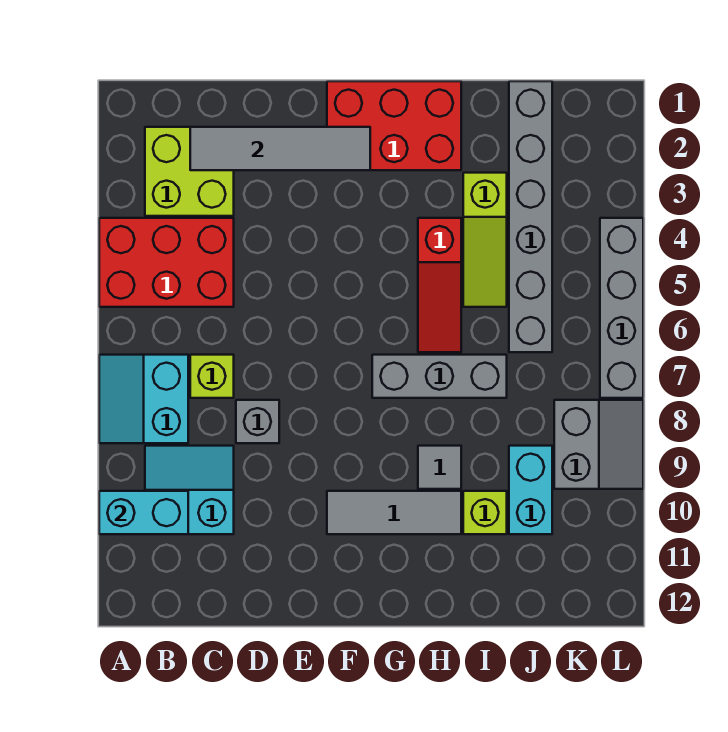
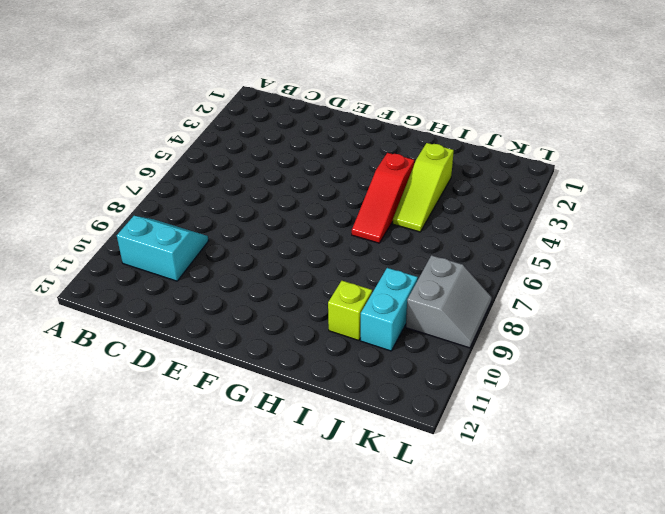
none -> red brick A4:C5 level 1
none -> cyan slope A7:B8 level 1 top B
none -> lime brick B2:C3 level 1

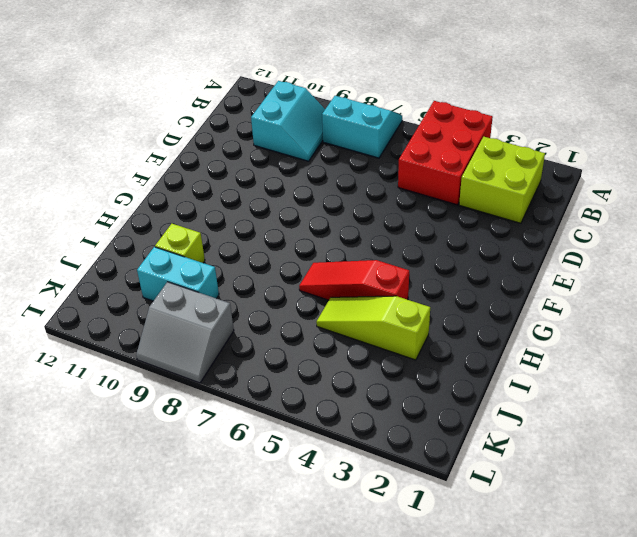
none -> lime brick C7 level 1
none -> grey brick D8 level 1
none -> red brick F1:H2 level 1

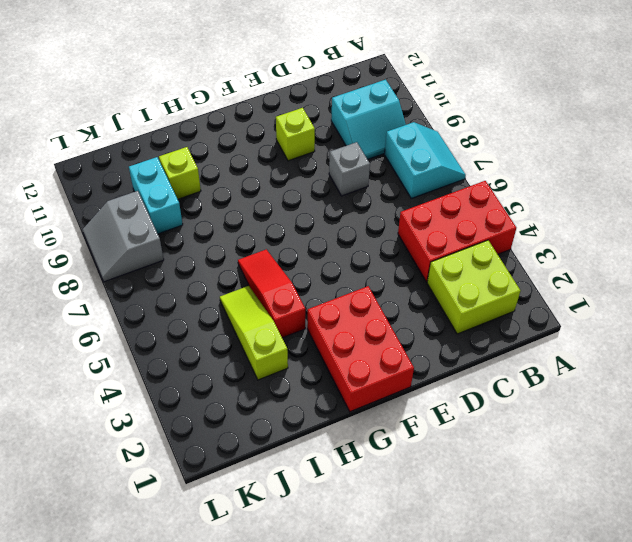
lime brick E10 level 1 -> lime brick C7 level 1
red brick F1:G3 level 1 -> red brick F1:H2 level 1
none -> grey tile F10:H10 level 1
none -> grey brick G7:I7 level 1
none -> grey tile H9 level 1

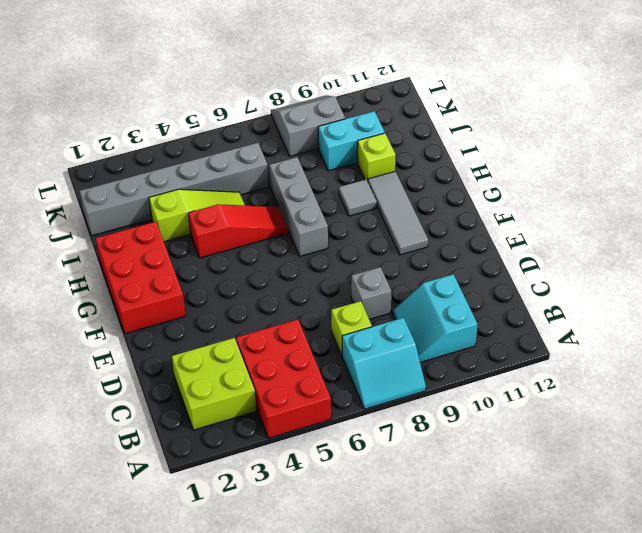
none -> grey brick L4:L7 level 1
none -> cyan brick A10:B10 level 2
none -> grey tile C2:F2 level 2

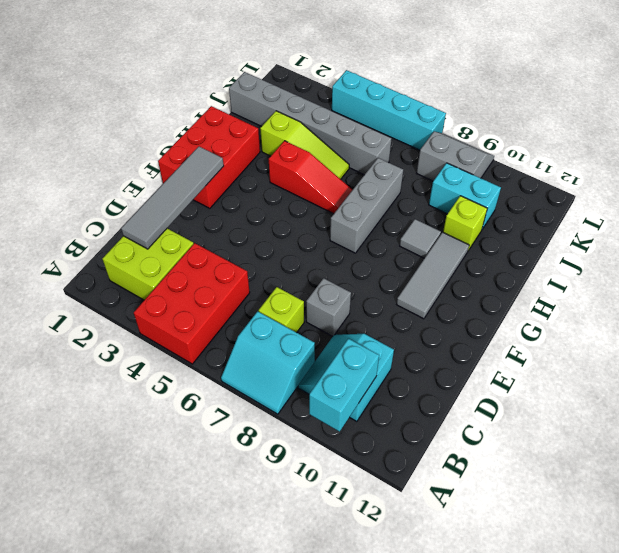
cyan brick L4:L7 level 1 -> grey brick L4:L7 level 1

